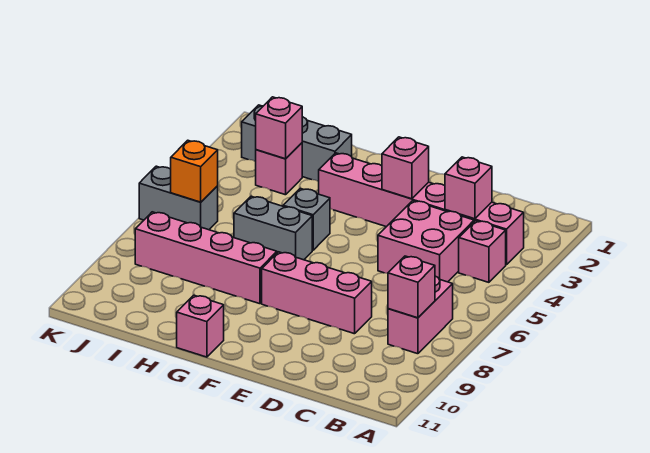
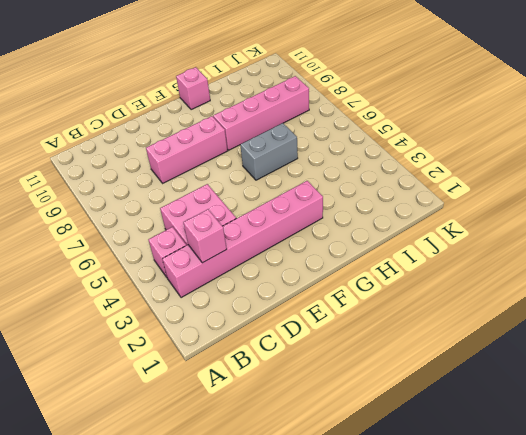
none -> pink brick B7:B8 level 1
none -> grey brick G5 level 1
none -> grey brick H2:J2 level 1

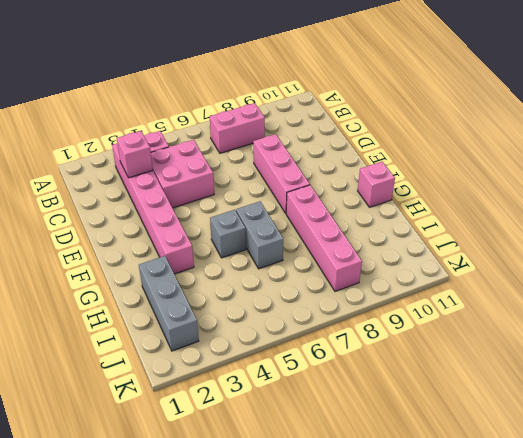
none -> pink brick I3 level 1
none -> grey brick J6:K6 level 1
none -> pink brick B8 level 2

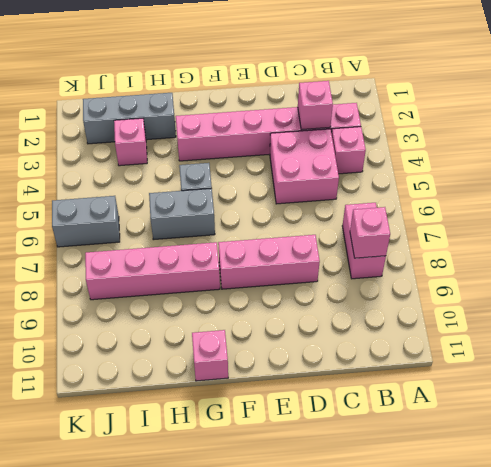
none -> pink brick E3 level 2
none -> pink brick I3 level 2
none -> orange brick J6 level 2

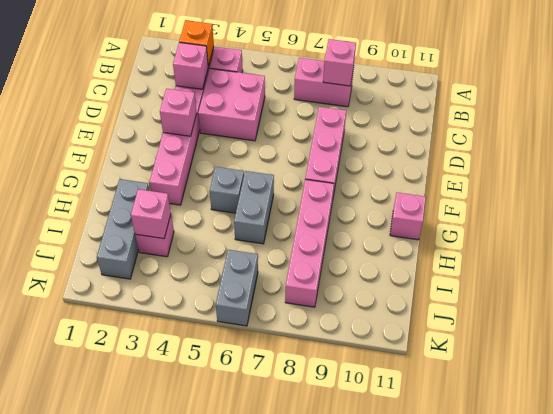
orange brick B3 level 2 -> orange brick J6 level 2

